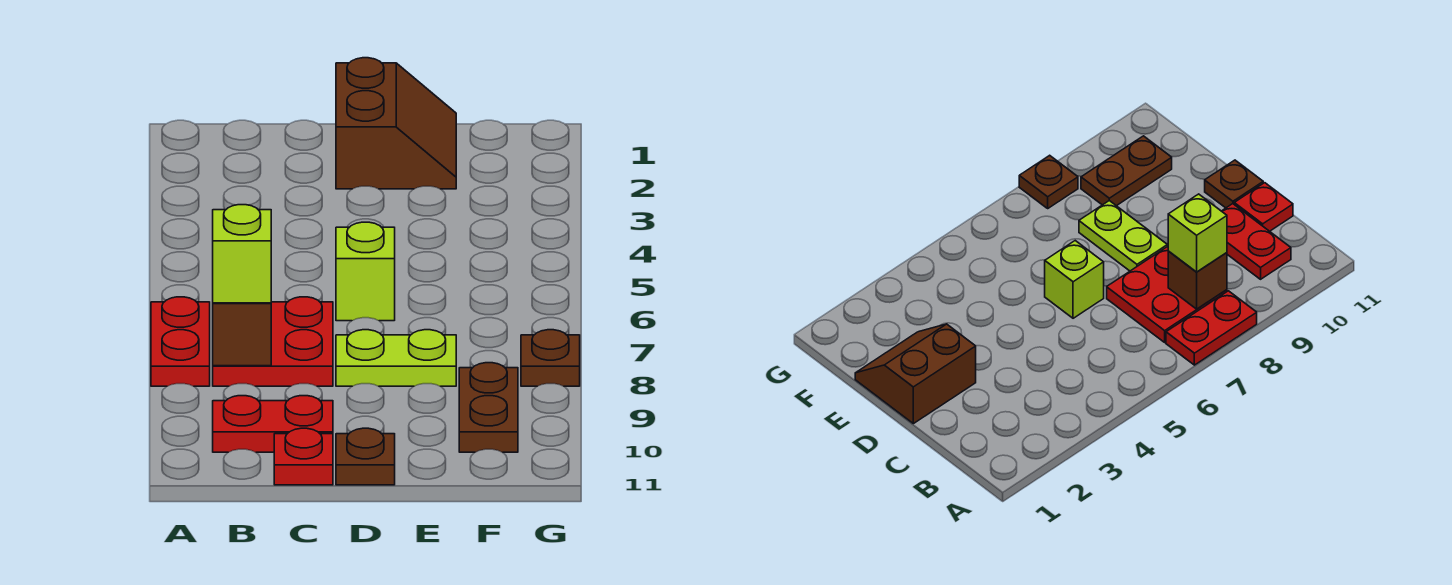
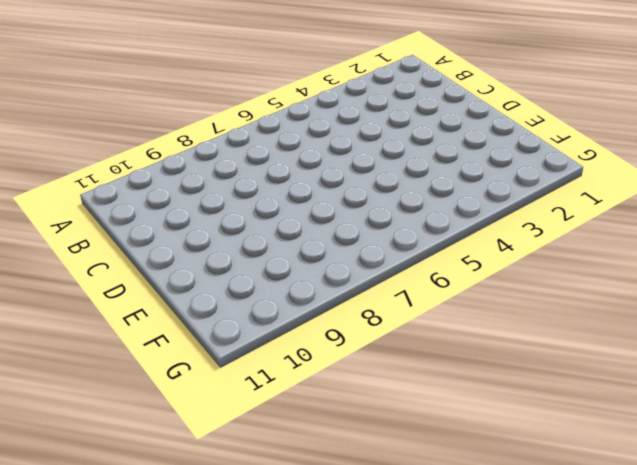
none -> red plate A7:A8 level 1
none -> red plate B7:C8 level 1
none -> red plate B10:C10 level 1

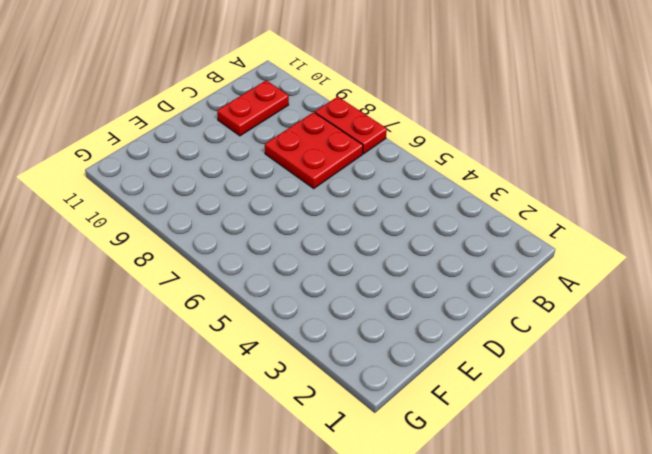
none -> red plate C11 level 1
none -> brown slope D1:E2 level 1 top D
none -> lime brick D6 level 1

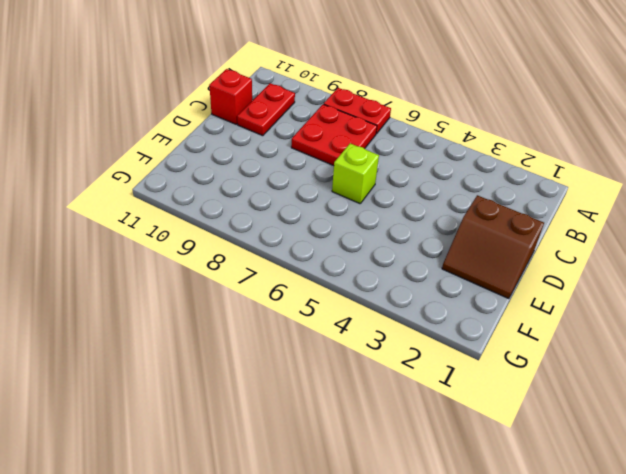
red brick C11 level 1 -> red plate C11 level 1
none -> lime plate D8:E8 level 1
none -> brown plate D11 level 1
none -> brown plate F9:F10 level 1

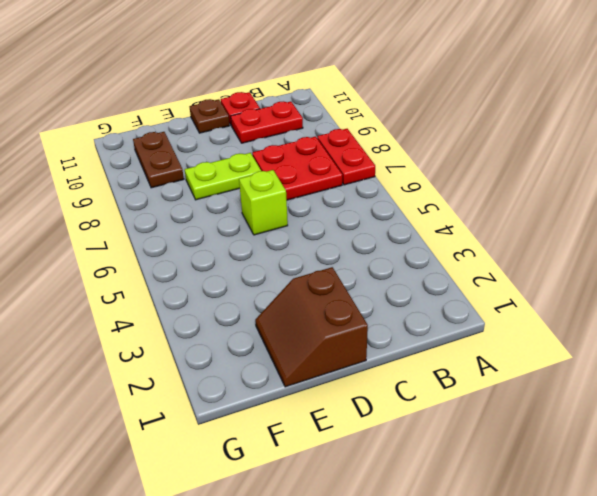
none -> brown plate G8 level 1
none -> brown brick B8 level 2
none -> lime brick B8 level 3

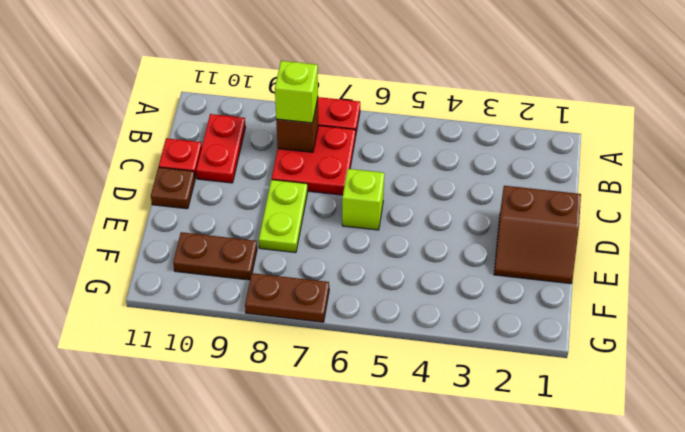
brown plate G7:G8 level 1 -> brown plate G8 level 1

